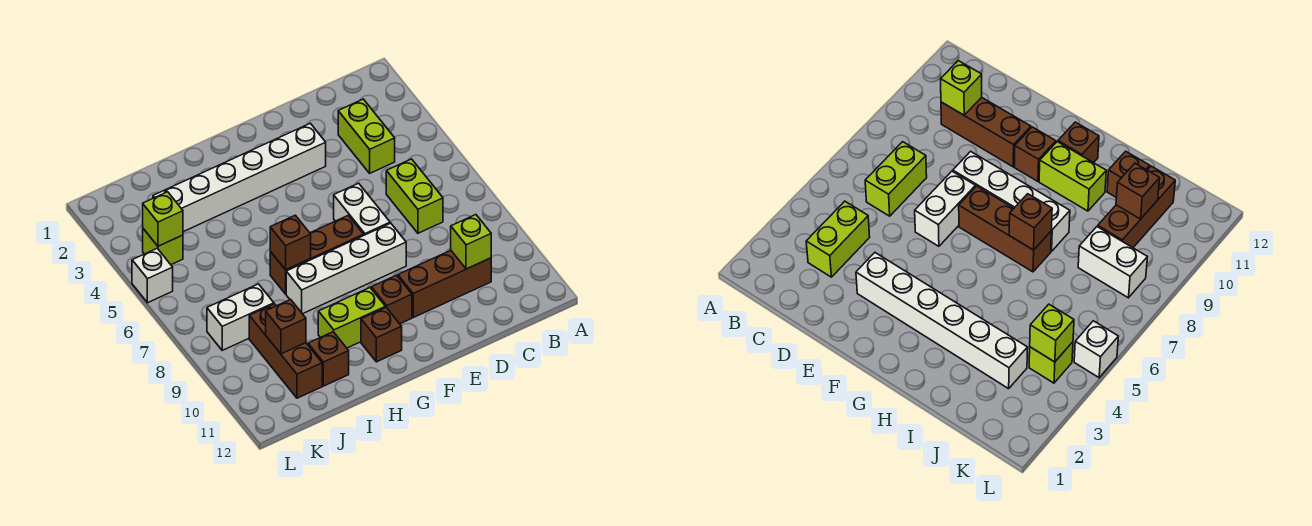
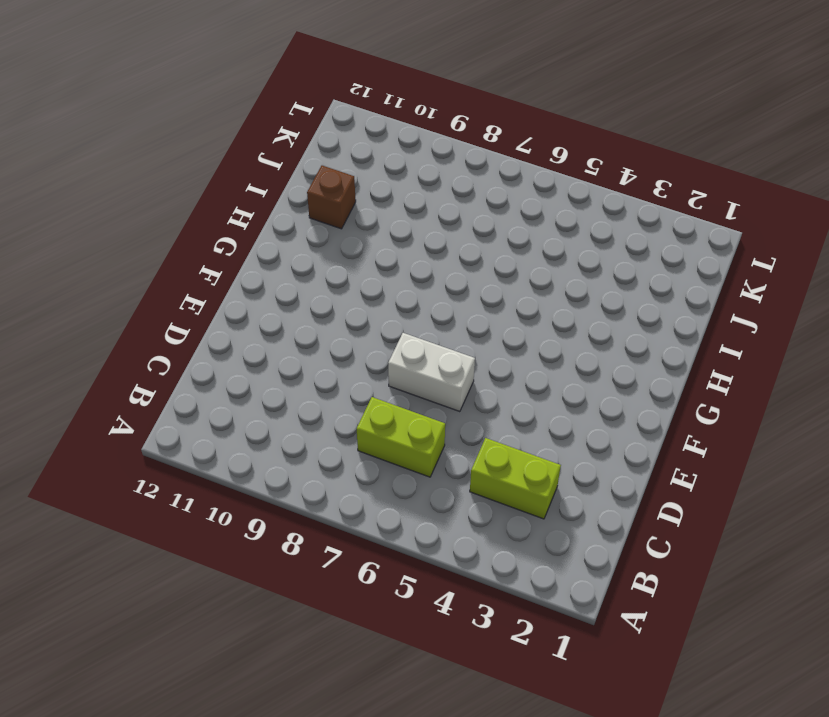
none -> brown brick C10:E10 level 1
none -> white brick E3:J3 level 1
none -> white brick E8:H8 level 1

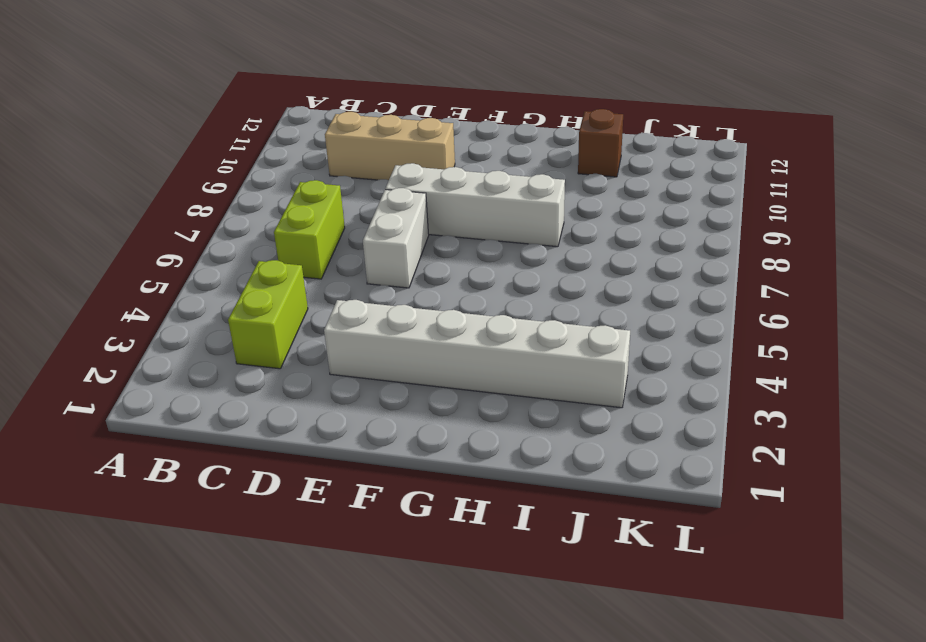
tan brick C10:E10 level 1 -> brown brick C10:E10 level 1
none -> brown brick F7:H7 level 1
none -> brown brick F10 level 1
none -> lime brick G10:H10 level 1

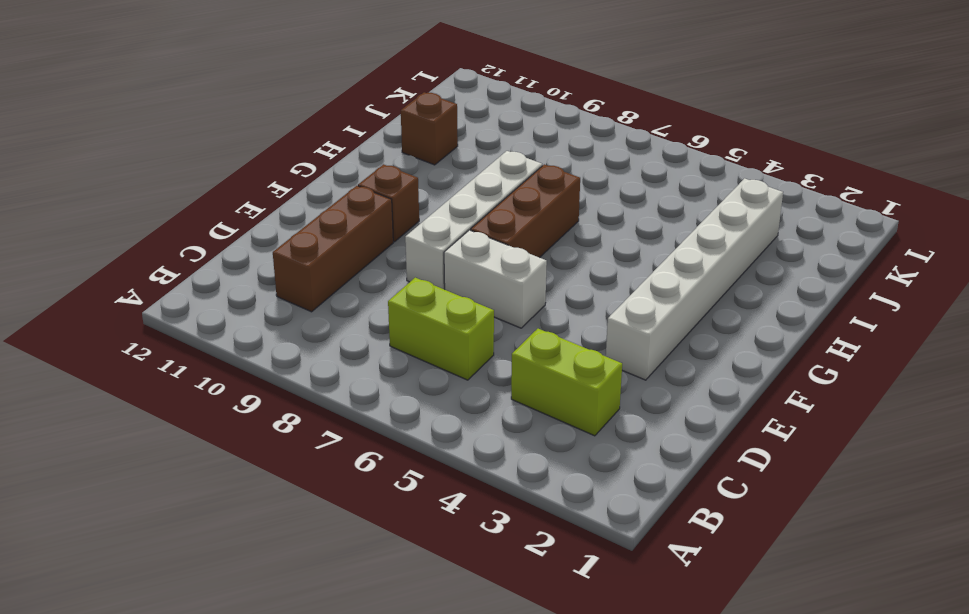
none -> lime brick G10:H10 level 1
none -> brown brick G11 level 1
none -> white brick J8:K8 level 1

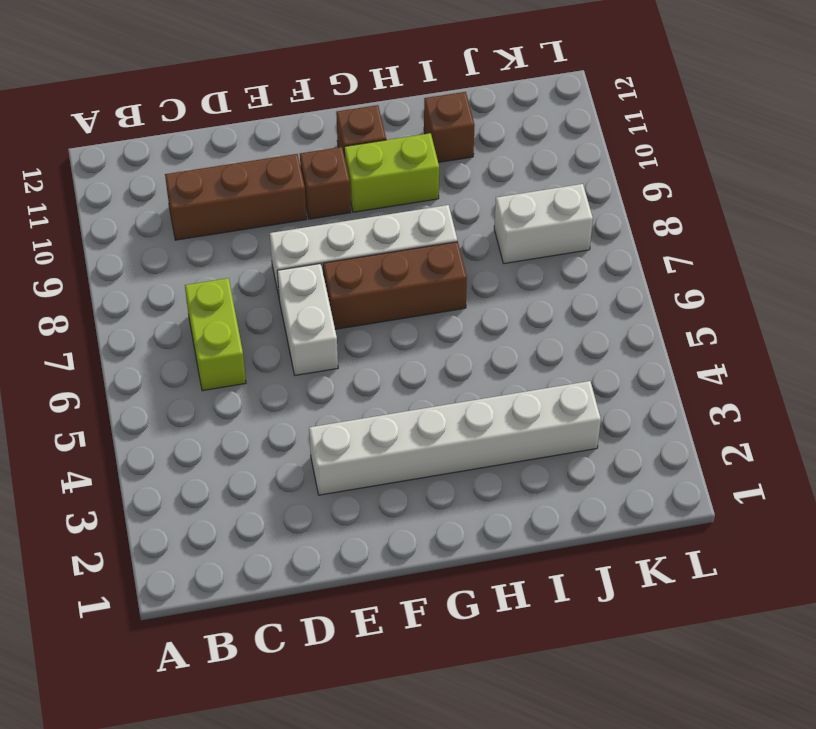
none -> lime brick C3:C4 level 1
none -> brown brick J9:J11 level 1
none -> lime brick K4 level 1

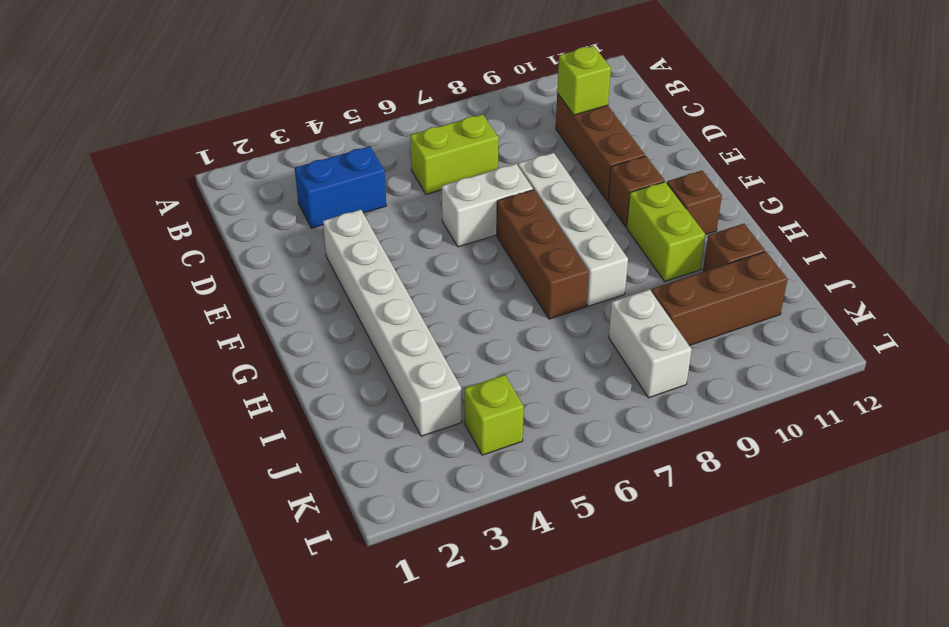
blue brick C3:C4 level 1 -> lime brick C3:C4 level 1
none -> white brick L5 level 1
none -> brown brick H7 level 2
none -> brown brick J10 level 2

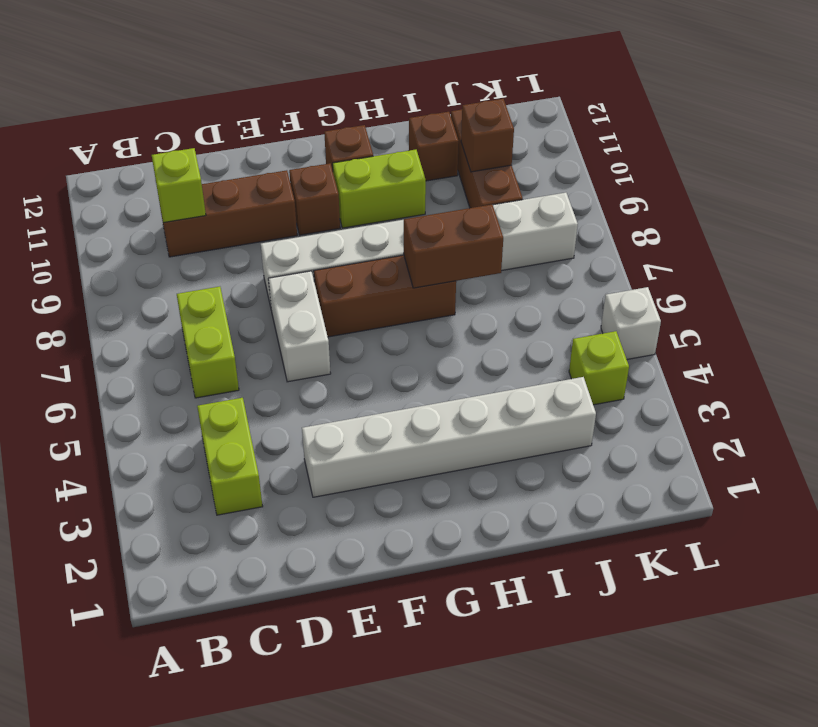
brown brick H7:I7 level 2 -> brown brick H7 level 2
none -> lime brick K4 level 2

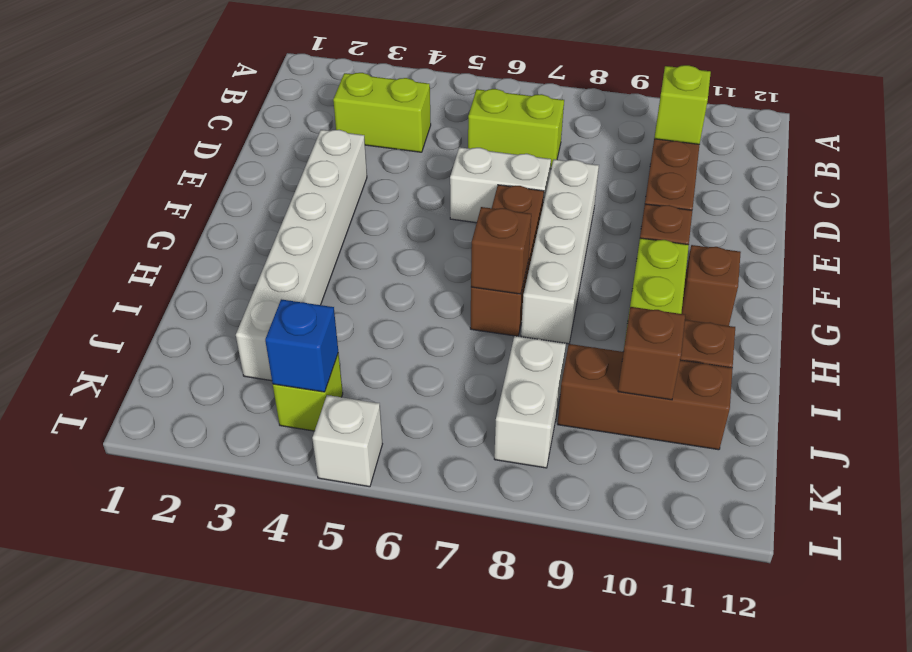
blue brick K4 level 2 -> lime brick K4 level 2

